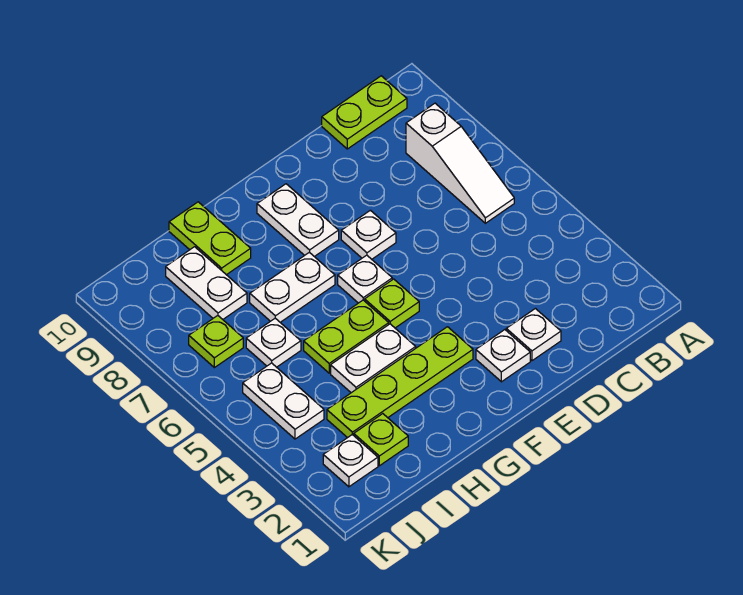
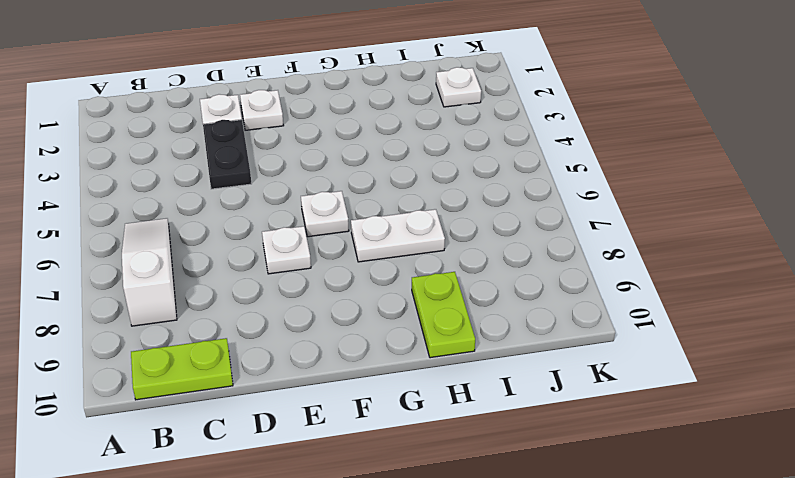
black plate D3:D4 level 1 -> none
none -> lime plate F3:I3 level 1
none -> lime plate F5 level 1
none -> white plate F8:F9 level 1

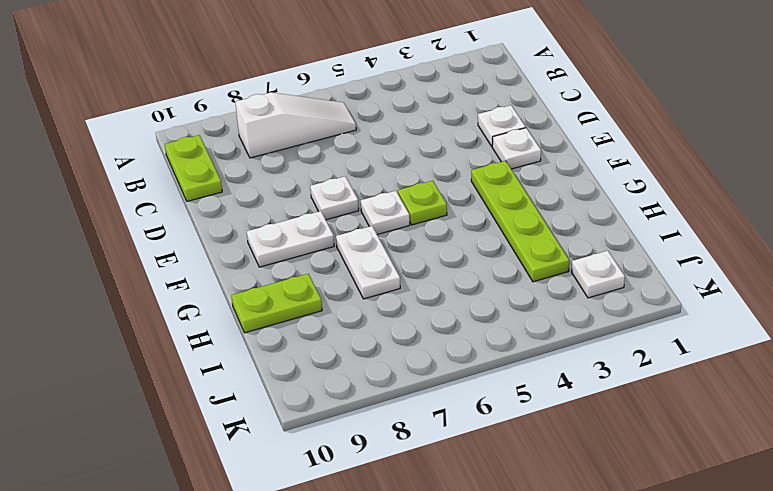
none -> white plate G4:H4 level 1
none -> lime plate G5:H5 level 1
none -> lime plate I2 level 1

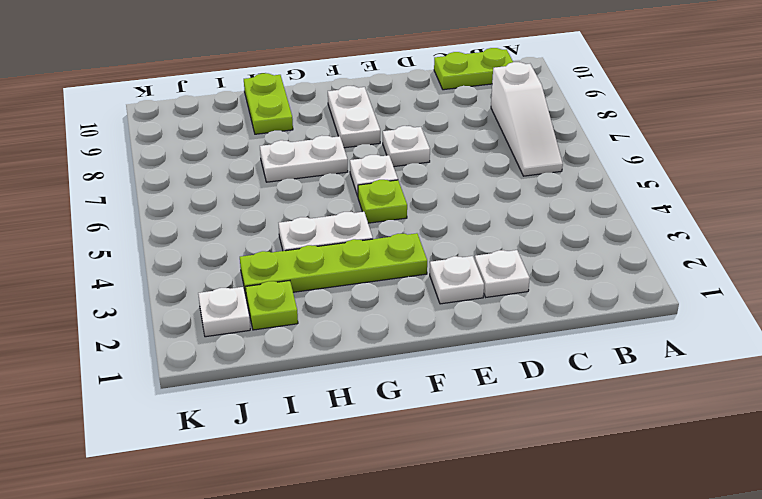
none -> lime plate G5:H5 level 1
none -> white plate I6 level 1
none -> white plate I8:I9 level 1

